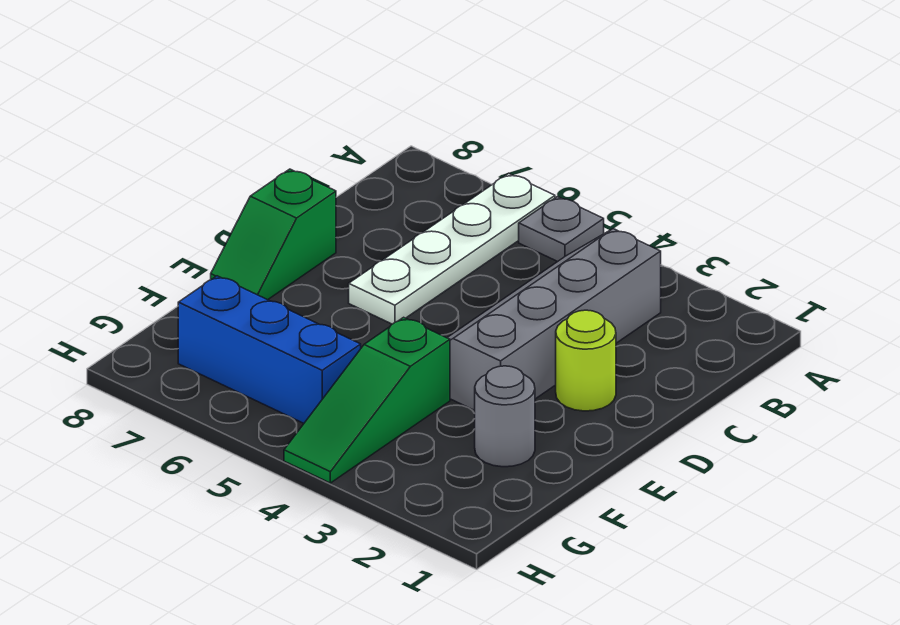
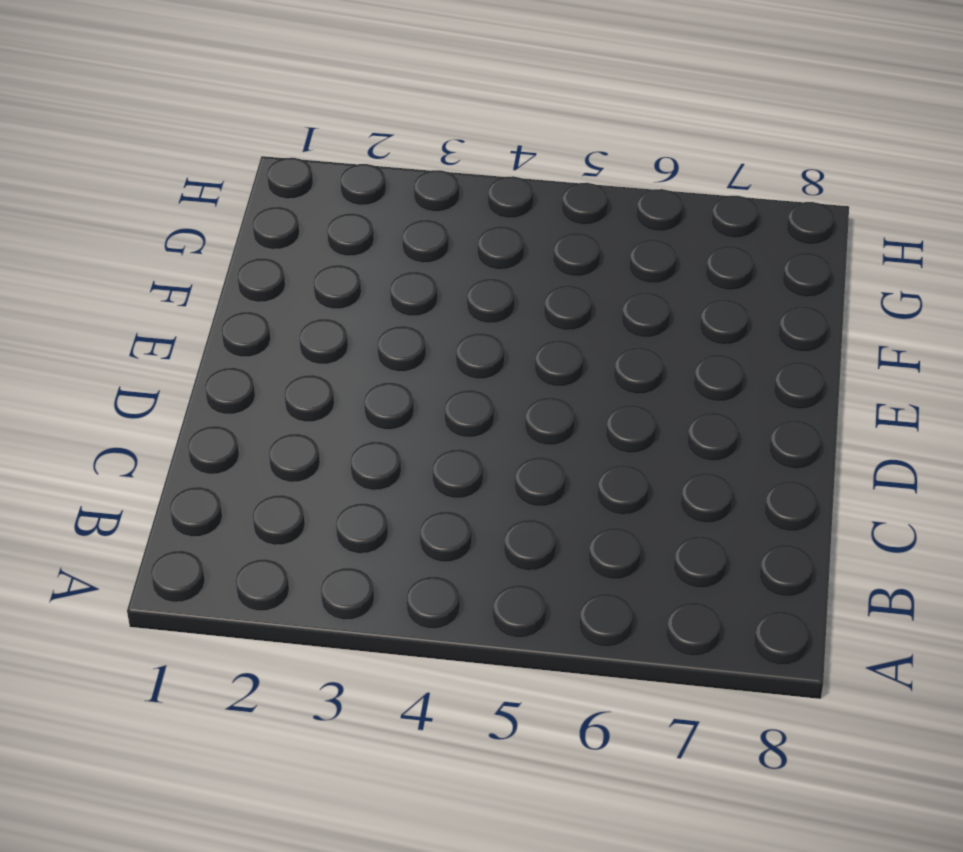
none -> grey plate A5 level 1
none -> white plate A6:D6 level 1

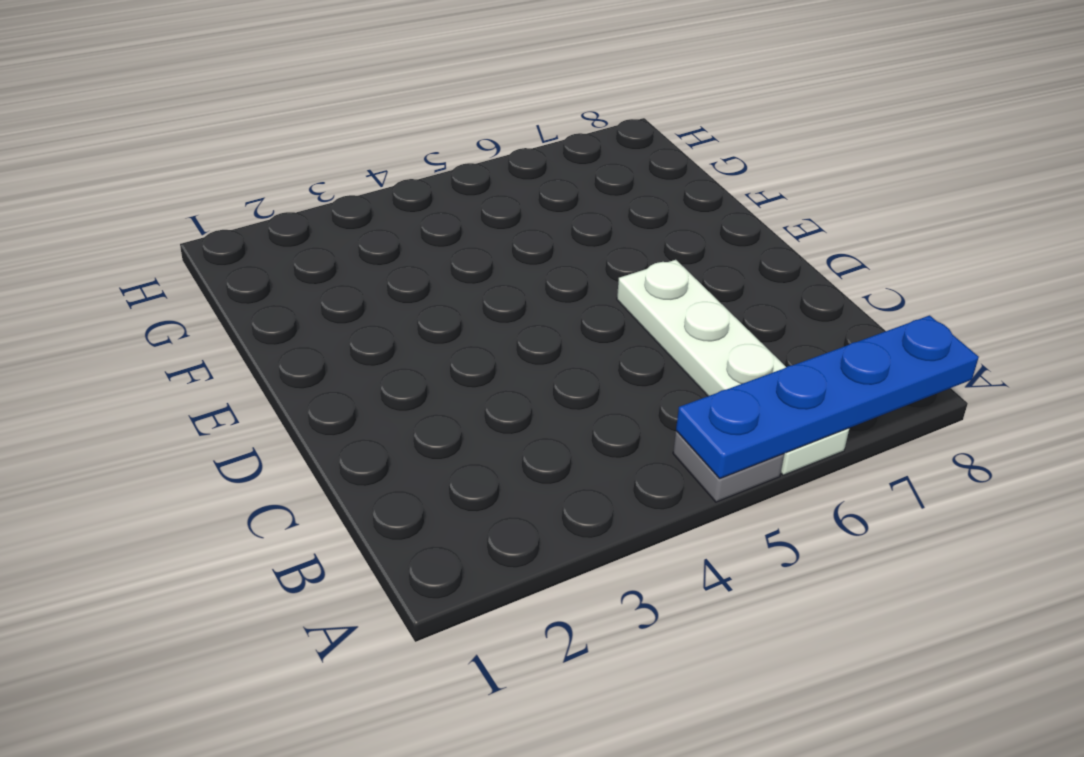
blue plate A5:A8 level 2 -> none
none -> grey slope B3:E4 level 1 top 3
none -> lime round brick D2 level 1

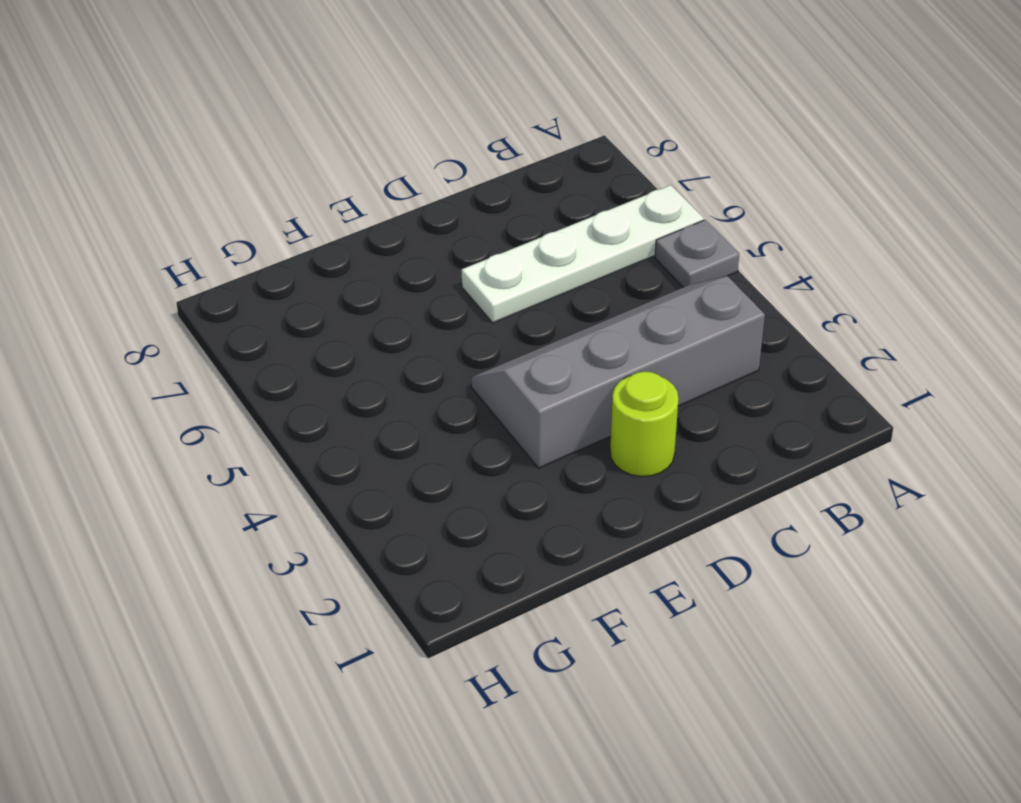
none -> green slope D8:E8 level 1 top D
none -> grey round brick F2 level 1

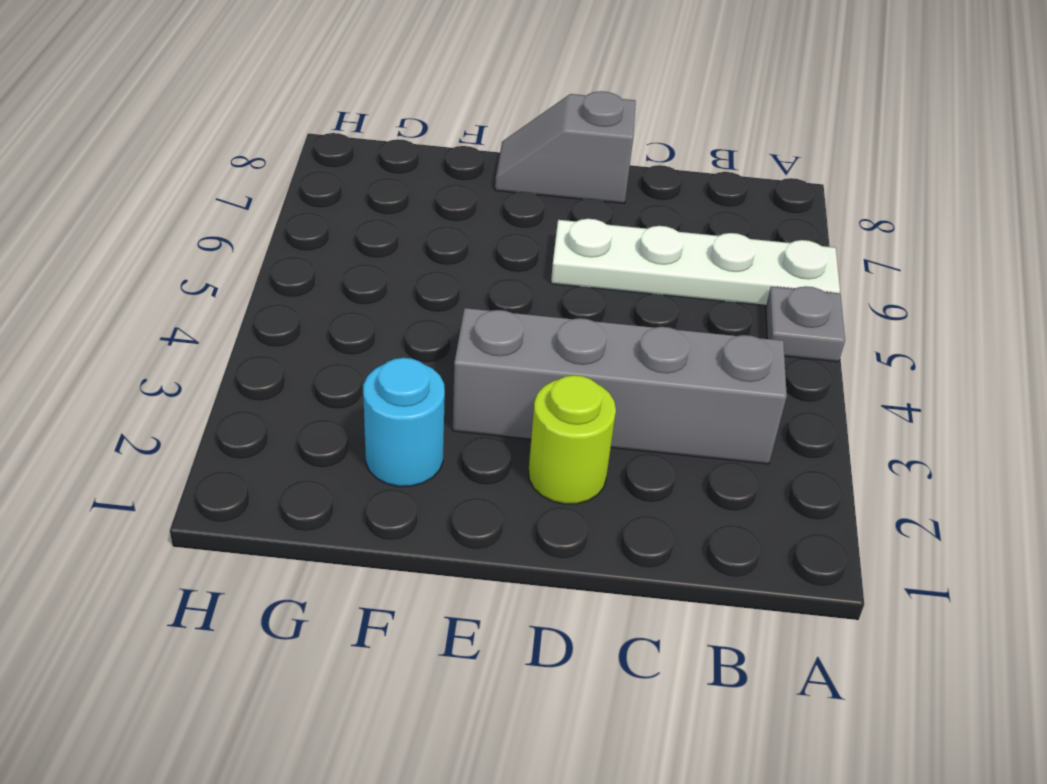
grey slope D8:E8 level 1 top D -> green slope D8:E8 level 1 top D
cyan round brick F2 level 1 -> grey round brick F2 level 1
none -> green slope F4:H4 level 1 top F
none -> blue brick G5:G7 level 1

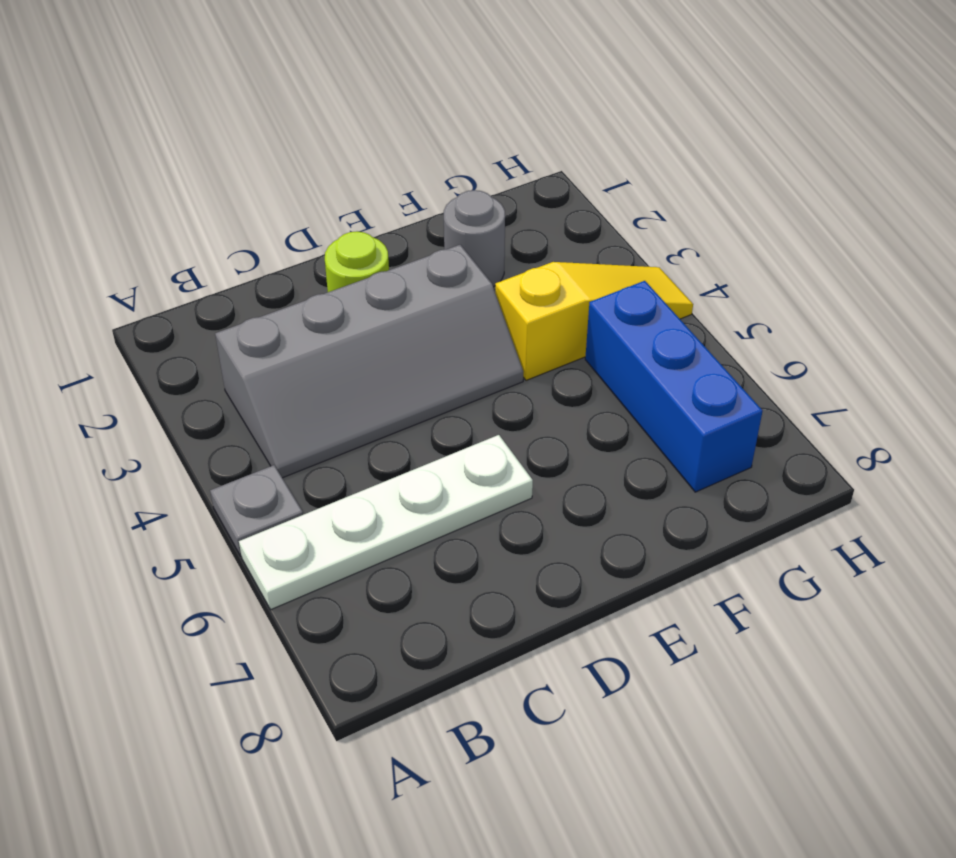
yellow slope F4:H4 level 1 top F -> green slope F4:H4 level 1 top F
none -> green slope D8:E8 level 1 top D

